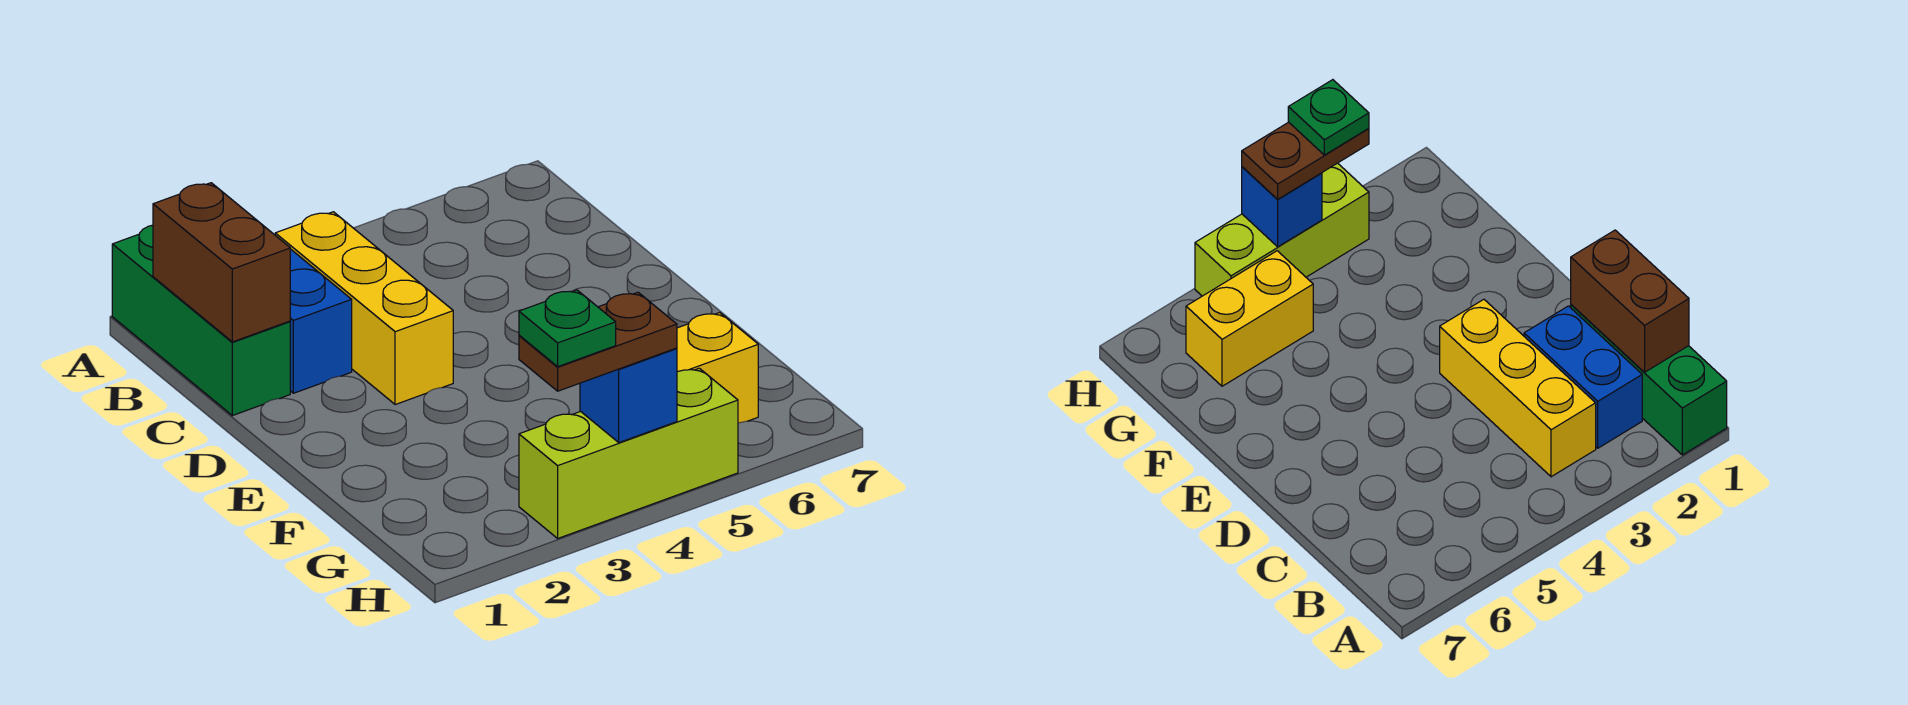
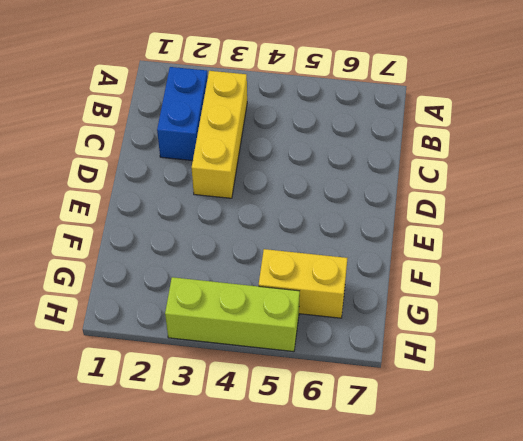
none -> green brick A1:C1 level 1
none -> brown brick B1:C1 level 2

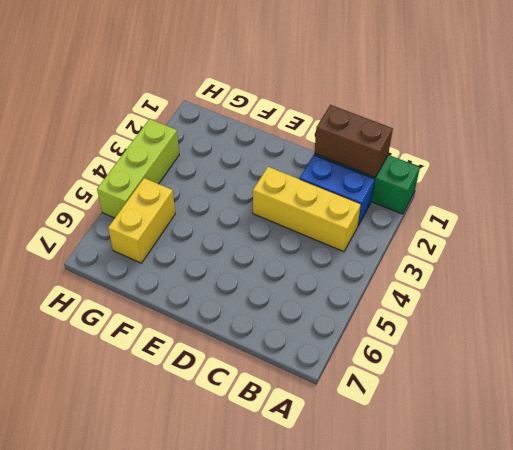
none -> blue brick H4 level 2
none -> brown plate H3:H4 level 3

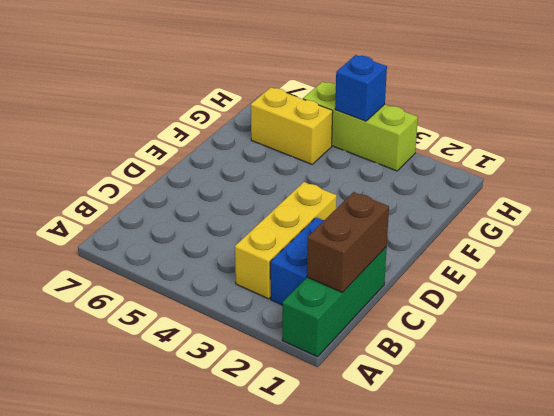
none -> brown plate H3:H4 level 3
none -> green plate H3 level 4

